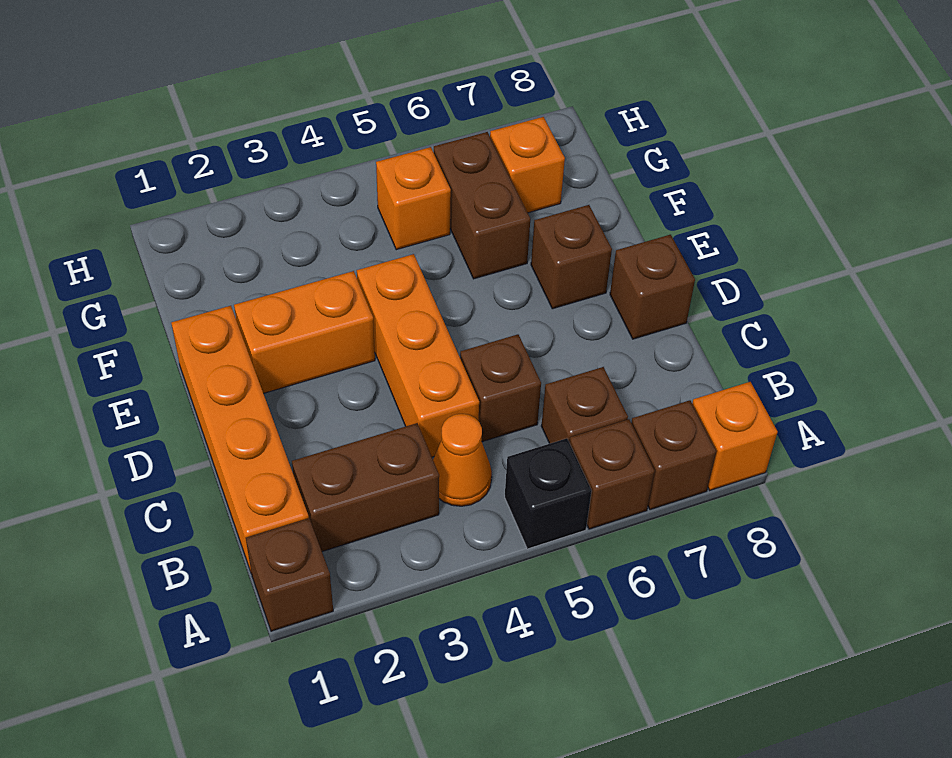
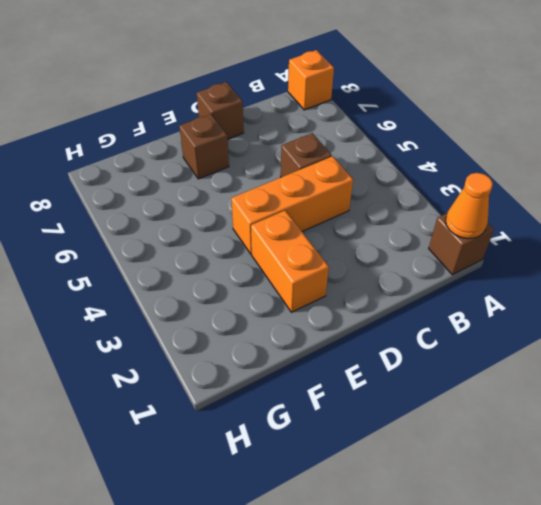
orange cone A1 level 2 -> orange cone B4 level 1
none -> black brick A5 level 1
none -> brown brick A6 level 1
none -> brown brick A7 level 1

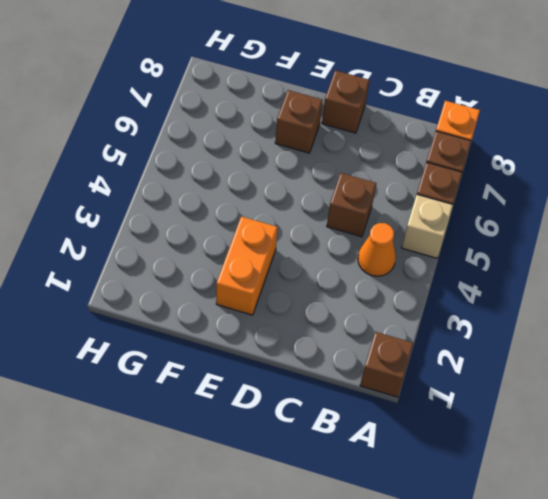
tan brick A5 level 1 -> black brick A5 level 1
none -> orange brick B1:E1 level 1
none -> brown brick B2:B3 level 1
none -> brown brick B6 level 1

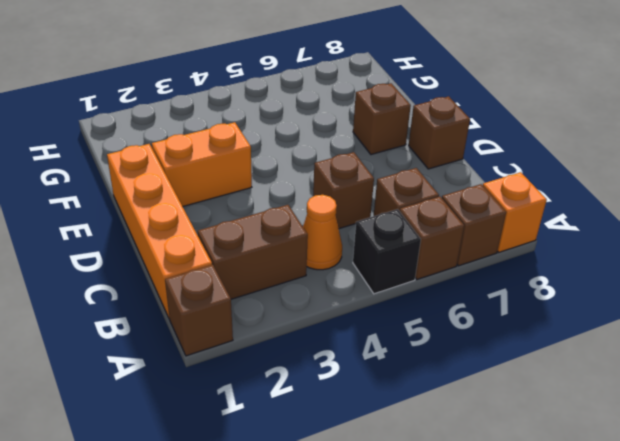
none -> orange brick C4:E4 level 1
none -> brown brick F6:G6 level 1
none -> orange brick G5 level 1

